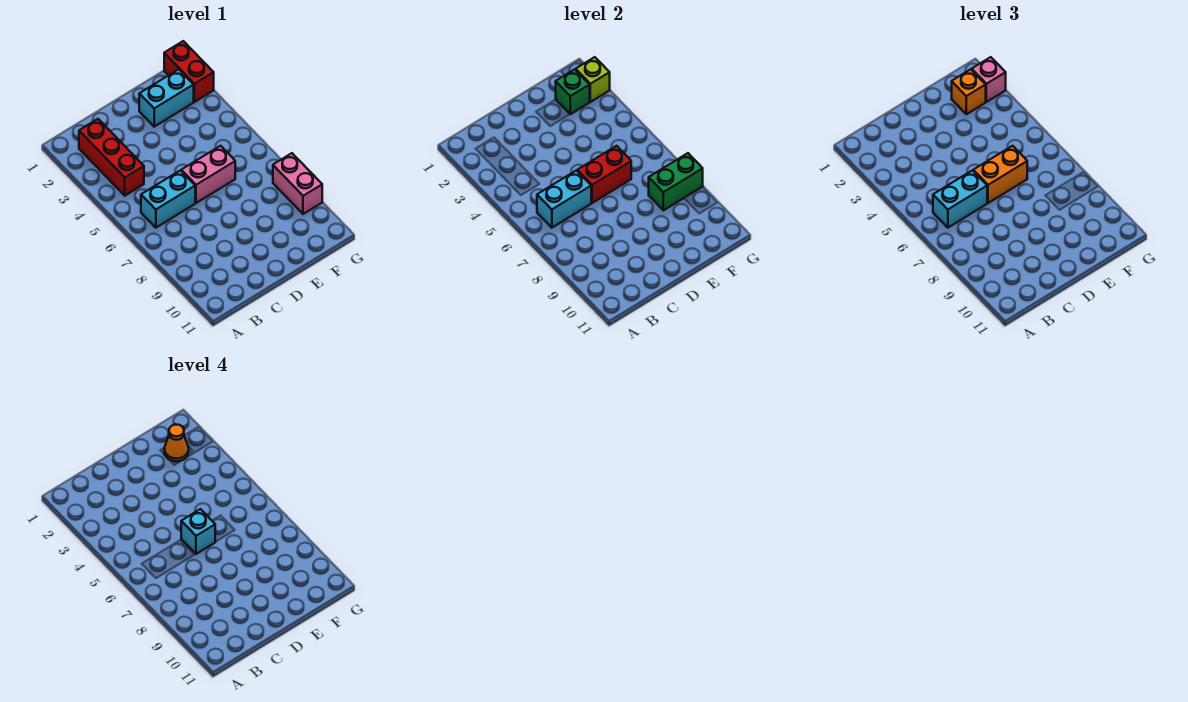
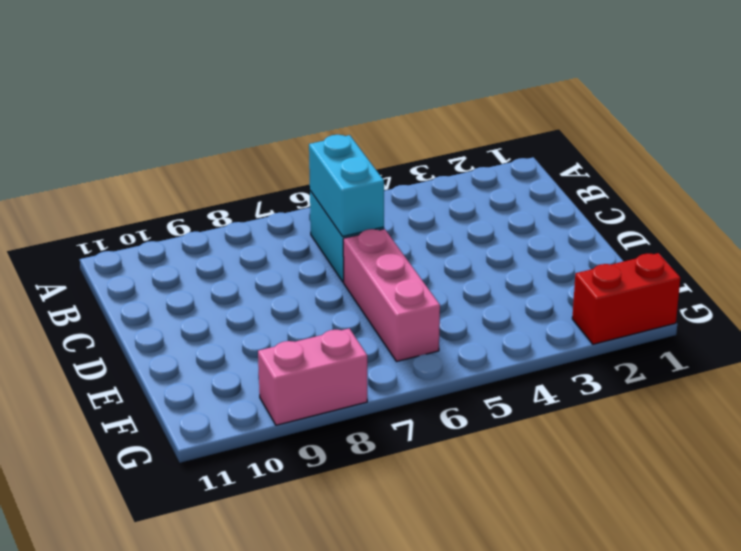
pink brick D6:F6 level 1 -> pink brick D6:E6 level 1
none -> red brick B2:B4 level 1
none -> cyan brick E2:F2 level 1
none -> red brick D6:E6 level 2

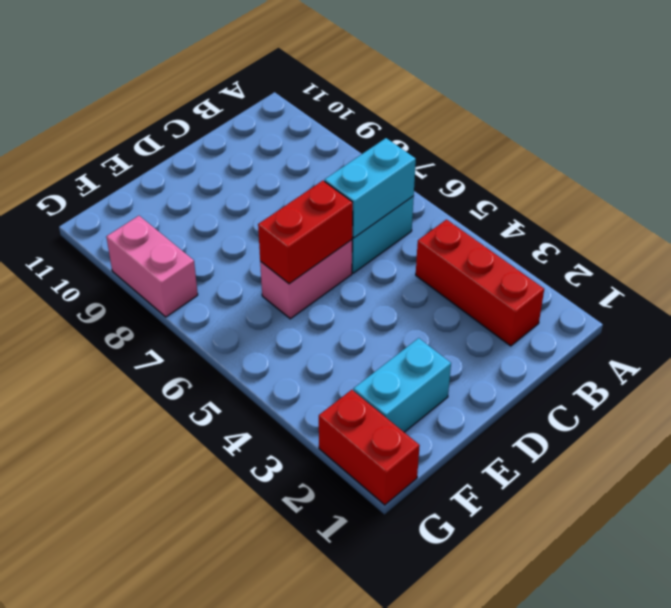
none -> green brick F2 level 2
none -> green brick F8:G8 level 2
none -> lime brick G2 level 2

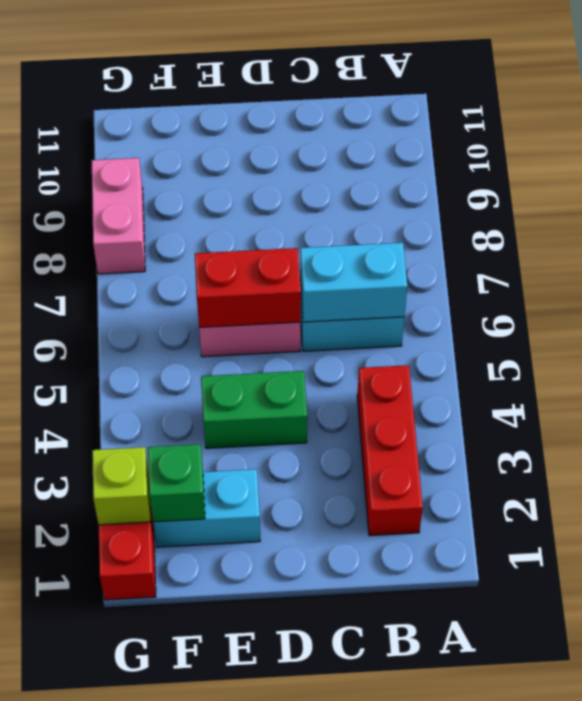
green brick D4:E4 level 1 -> green brick F8:G8 level 2
none -> cyan brick B6:C6 level 3
none -> orange brick D6:E6 level 3
none -> orange brick F2 level 3

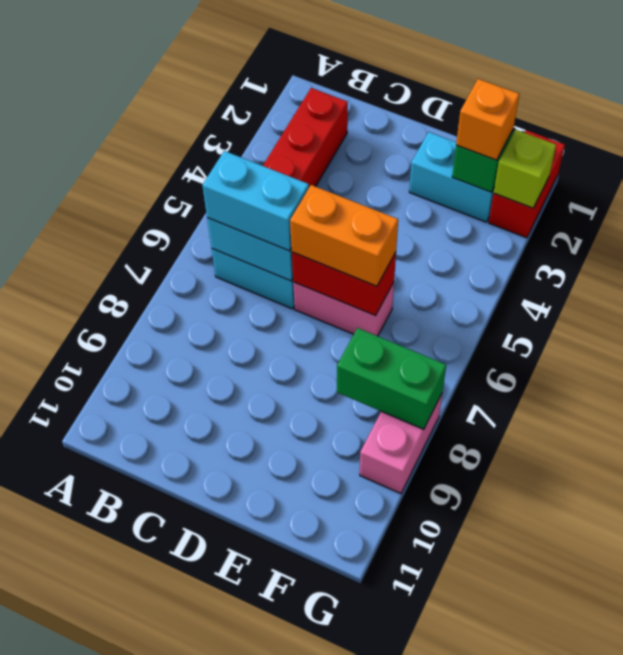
none -> pink brick G2 level 3
none -> cyan brick D6 level 4
none -> orange cone F2 level 4

